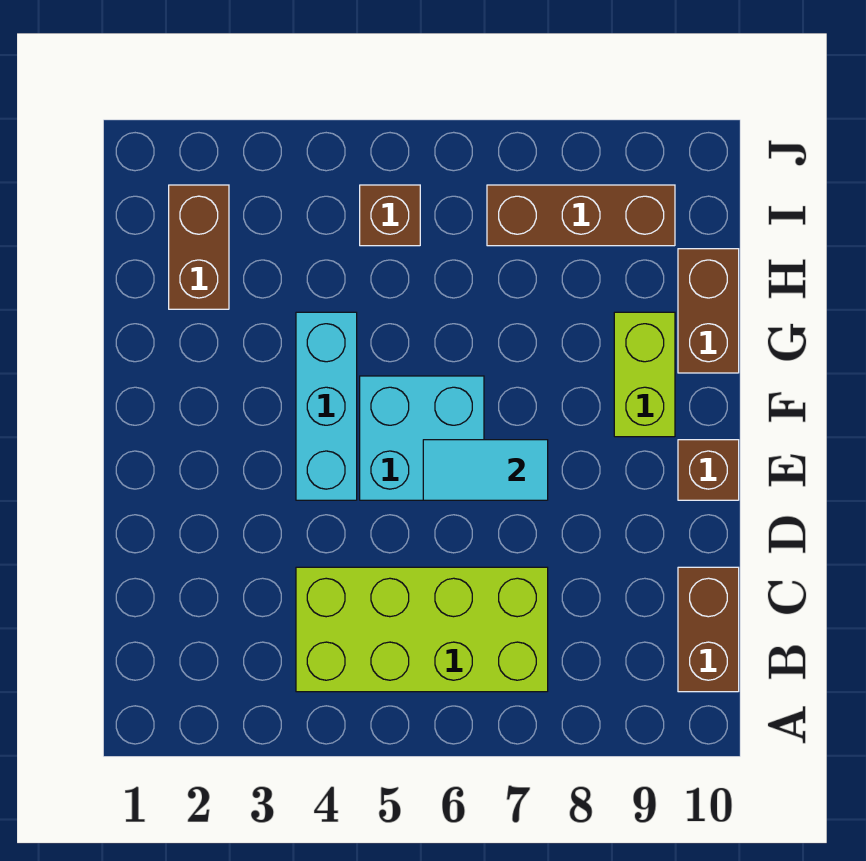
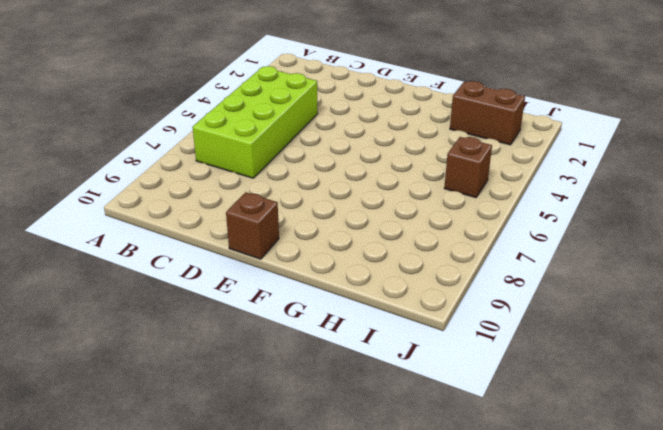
none -> brown brick B10:C10 level 1
none -> cyan brick E4:G4 level 1

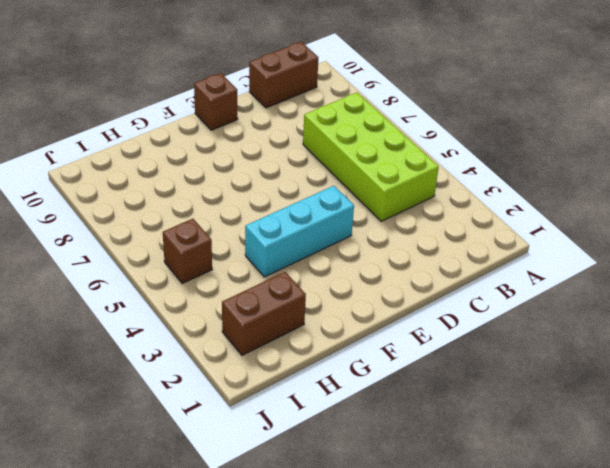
none -> cyan brick E5:F6 level 1
none -> lime brick F9:G9 level 1

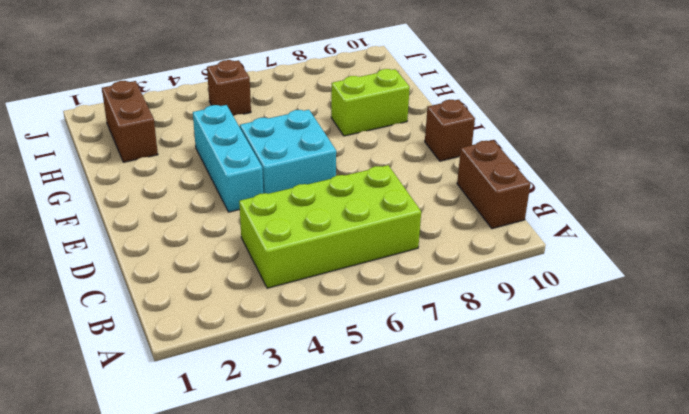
lime brick G8:G9 level 1 -> lime brick F9:G9 level 1
none -> brown brick G10:H10 level 1
none -> brown brick I7:I9 level 1

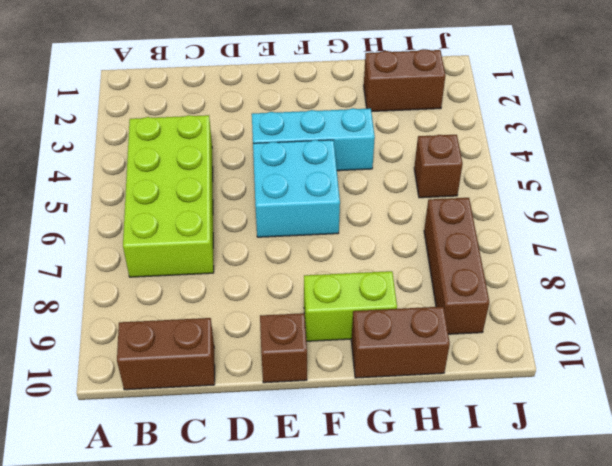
none -> cyan tile E6:E7 level 2

